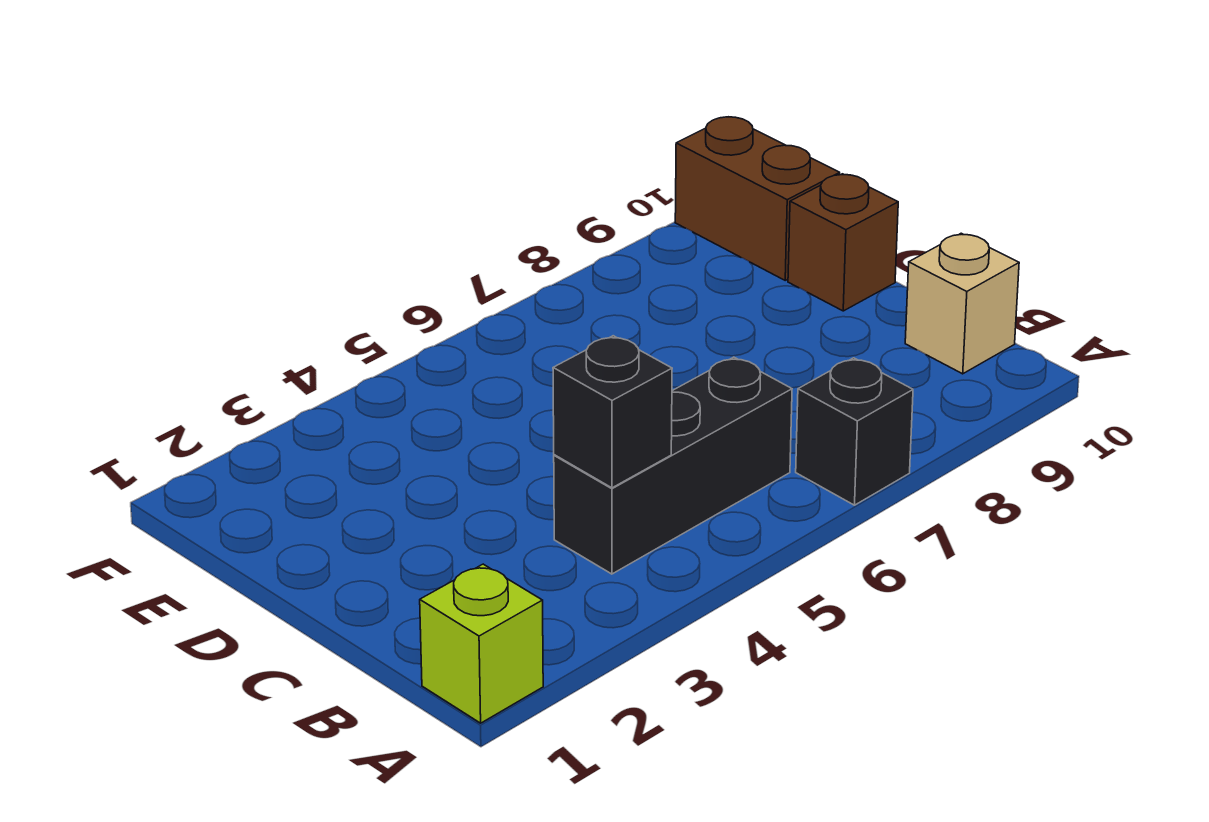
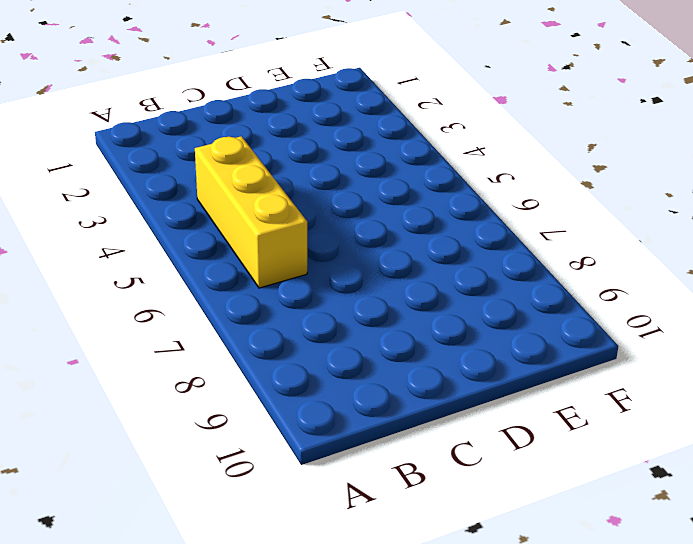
yellow brick B4:B6 level 1 -> black brick B4:B6 level 1
none -> lime brick A1 level 1
none -> black brick A7 level 1

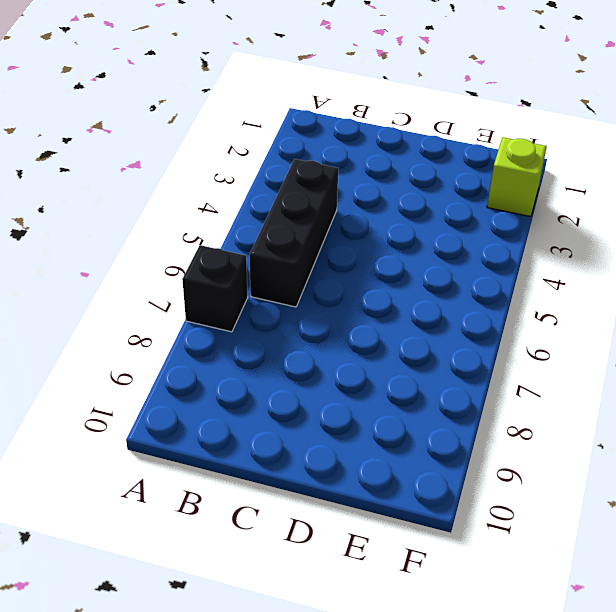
lime brick F2 level 1 -> lime brick A1 level 1
none -> tan brick B10 level 1
none -> brown brick D10 level 1

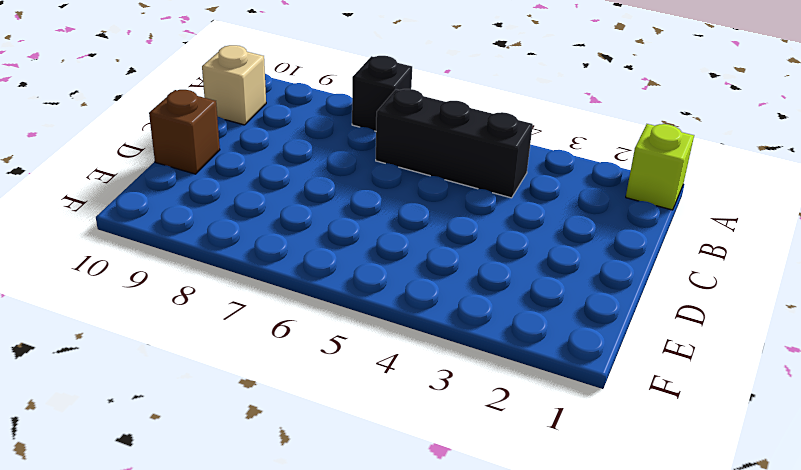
none -> brown brick E10:F10 level 1
none -> black brick B4 level 2

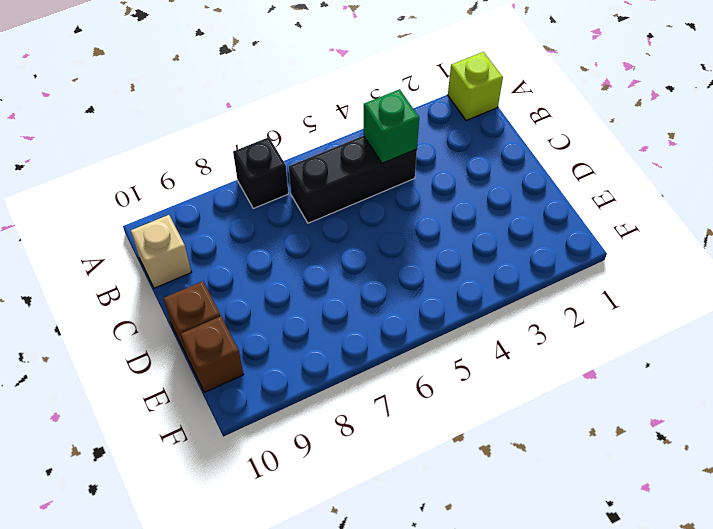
green brick B4 level 2 -> black brick B4 level 2
brown brick E10 level 1 -> brown brick E10:F10 level 1

